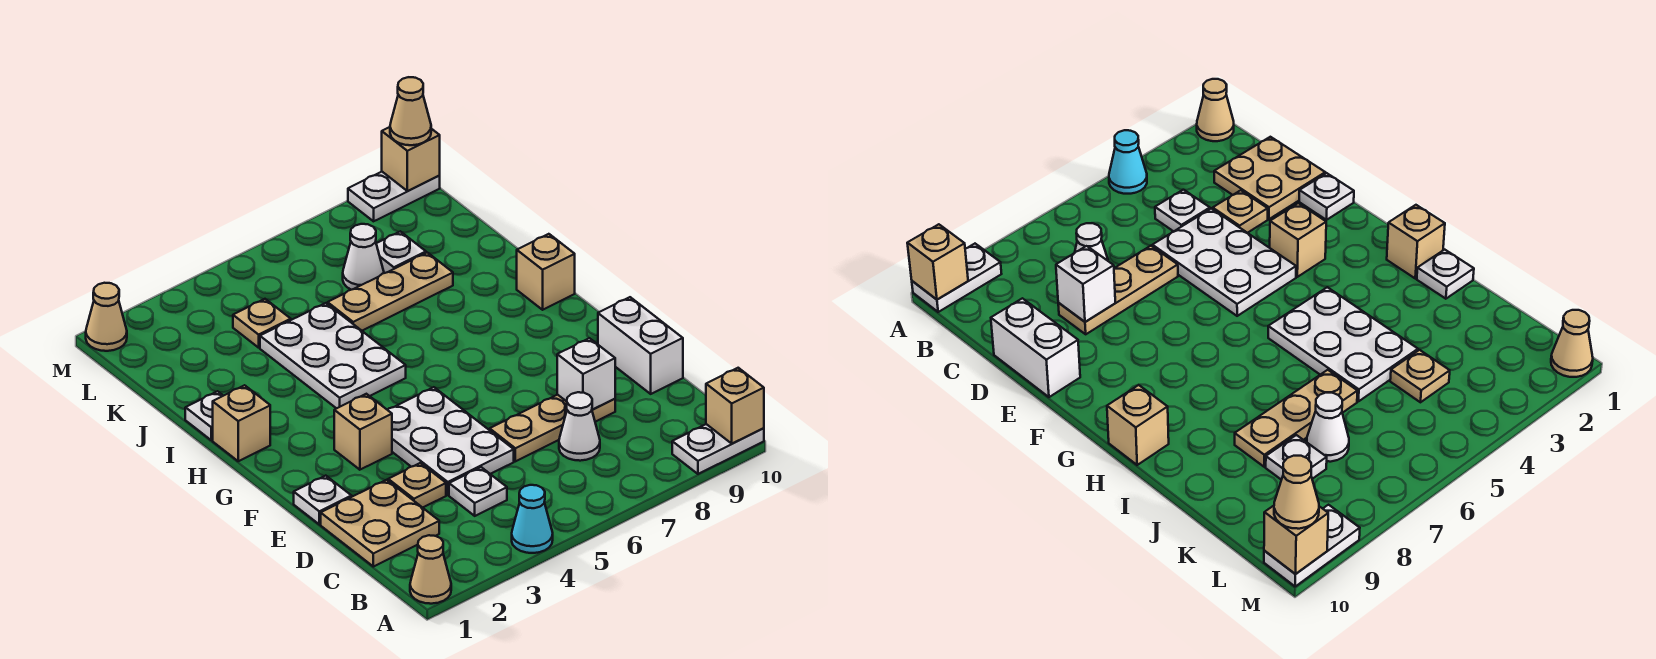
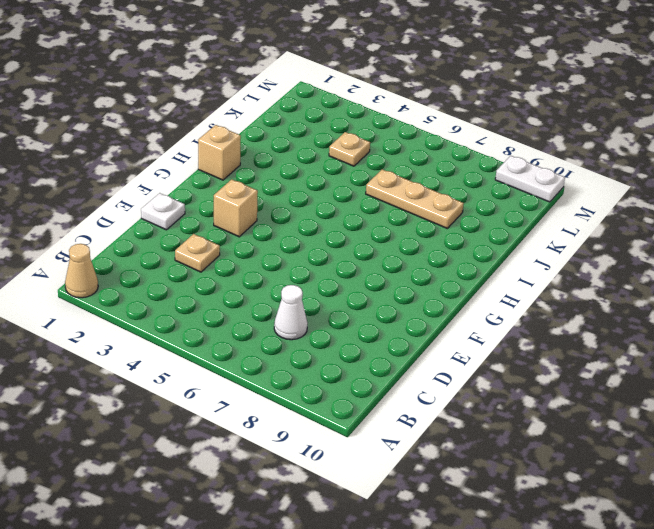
none -> cyan cone A4 level 1
none -> white plate A9:A10 level 1
none -> tan plate C1:D2 level 1

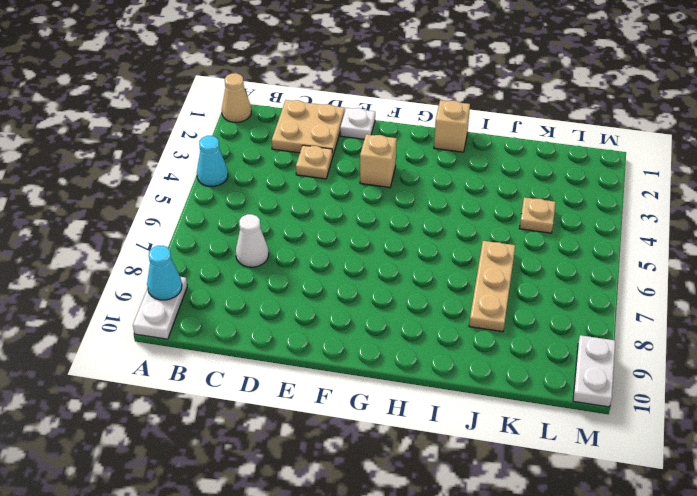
cyan cone A9 level 2 -> none
none -> white plate C4 level 1
none -> white plate D4:F5 level 1
none -> tan plate D6:D8 level 1

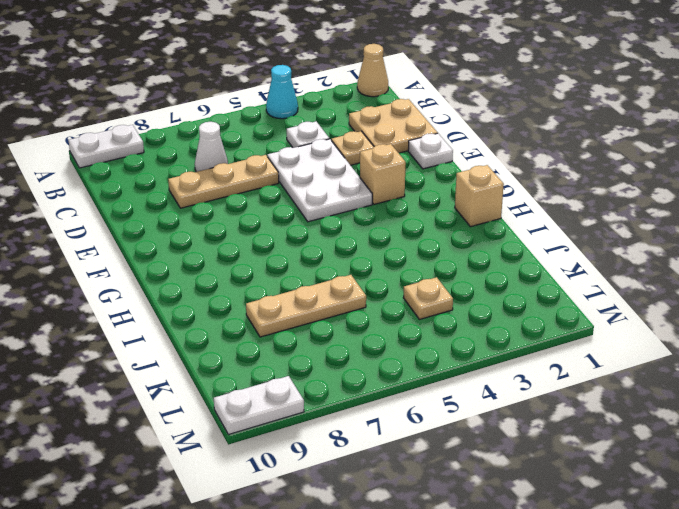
none -> white brick D10:E10 level 1
none -> white plate H4:J5 level 1
none -> tan brick H10 level 1

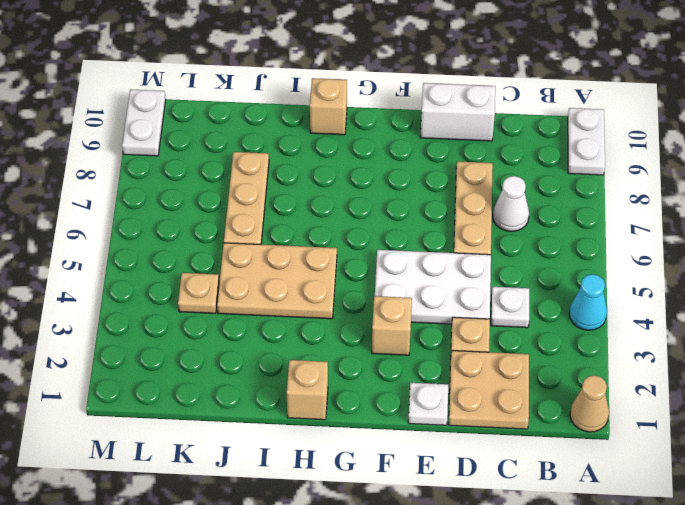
tan plate H4:J5 level 1 -> white plate H4:J5 level 1
none -> white plate I1 level 1
none -> white cone K7 level 1
none -> white plate K8 level 1

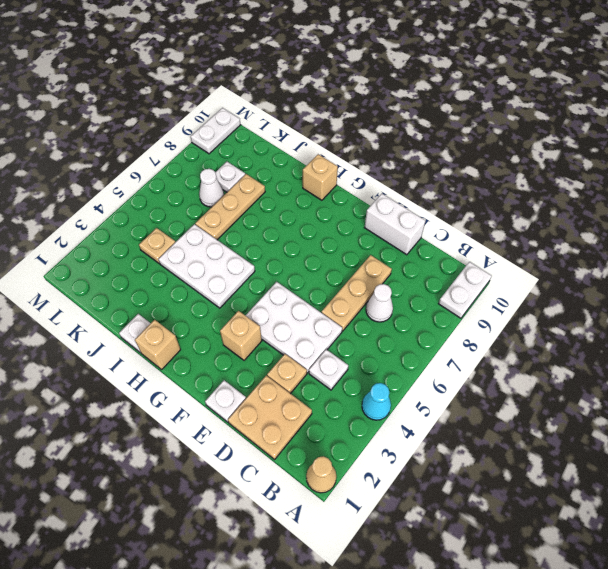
none -> tan cone M1 level 1
none -> tan brick A10 level 2
none -> white brick D8 level 2

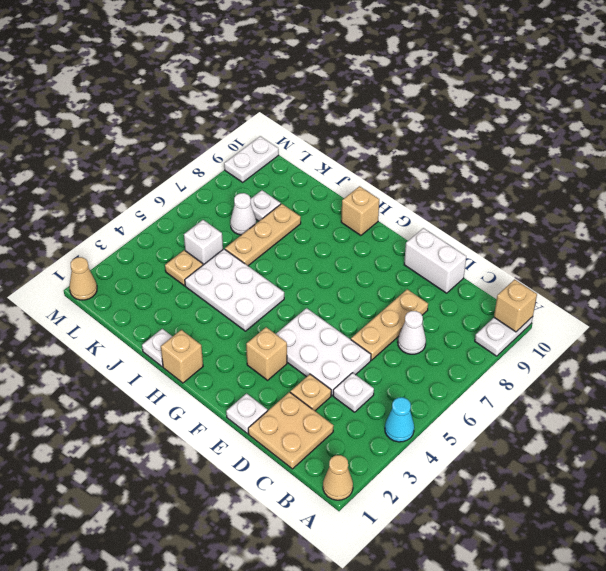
white brick K5 level 1 -> white brick D8 level 2
none -> tan brick M10 level 2
none -> tan cone M10 level 3

